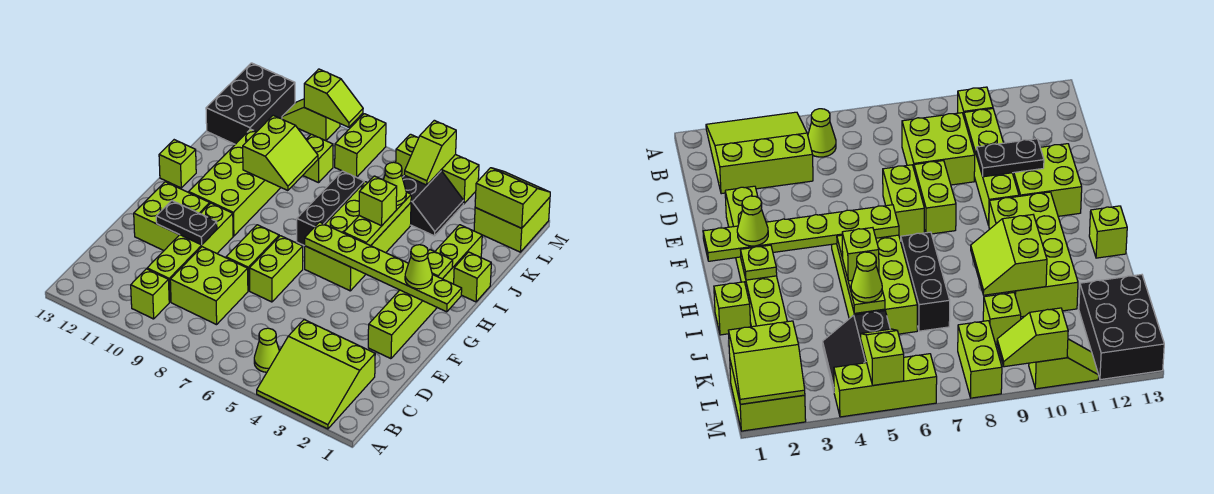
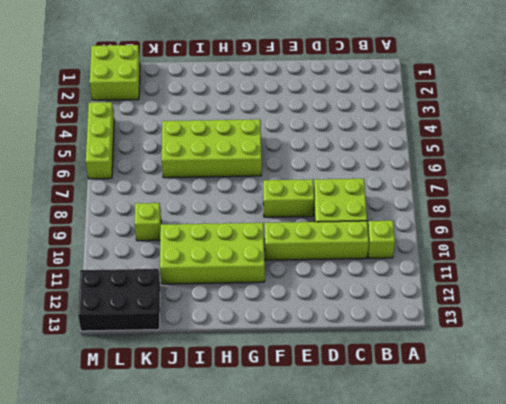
none -> lime slope A2:C4 level 1 top C
none -> lime cone B5 level 1
none -> lime brick E2:J2 level 1
none -> lime brick E7:F7 level 1

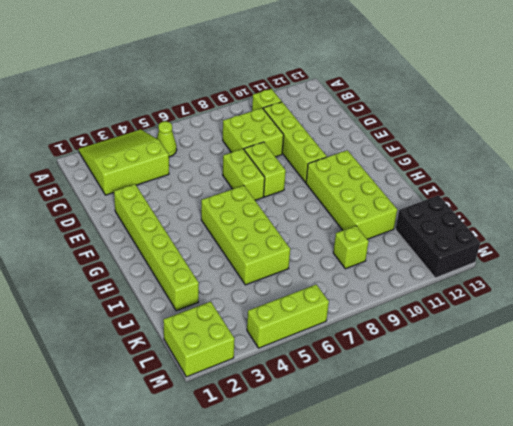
none -> lime brick E11:F12 level 1
none -> black brick H7:J7 level 1
none -> lime brick H13 level 1
none -> lime brick I1 level 1

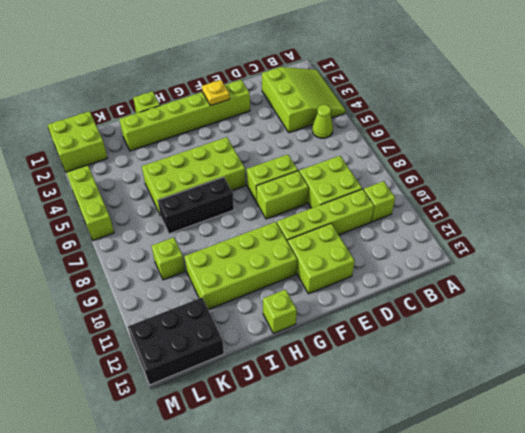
yellow plate F2 level 2 -> none
none -> black slope K4:L5 level 1 top 5
none -> lime brick L8:M8 level 1
none -> lime slope M10:M11 level 1 top 10
none -> black plate E10:E11 level 2

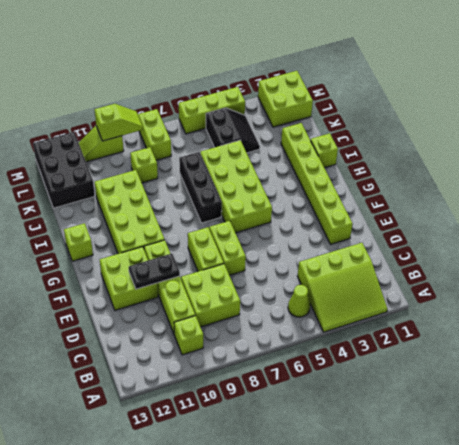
none -> lime plate G1:G6 level 2
none -> lime plate H2 level 2
none -> lime plate H5:J5 level 2
none -> lime slope I9:J10 level 2 top 10

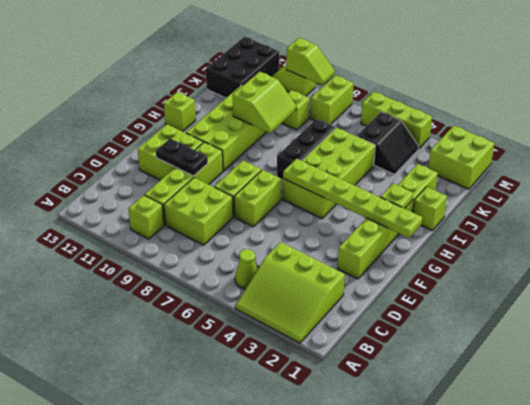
none -> lime plate H5:J5 level 2
none -> lime slope L1:M2 level 2 top L
none -> lime slope L5:M5 level 2 top M
none -> lime cone G2 level 3

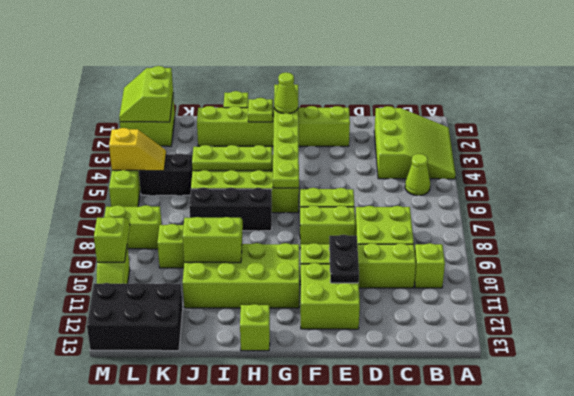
yellow slope L5:M5 level 2 top M -> lime slope L5:M5 level 2 top M
none -> lime brick I5 level 3
none -> lime cone J5 level 3

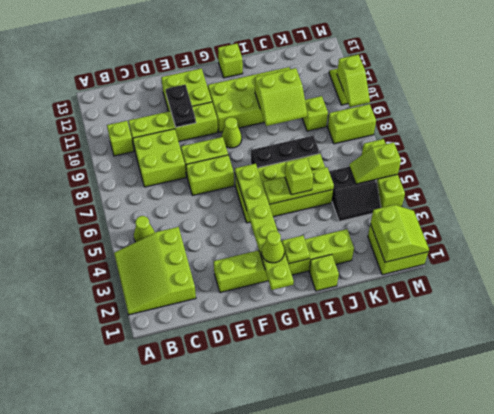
lime cone G9 level 1 -> lime cone J5 level 3
none -> black brick K12:M13 level 1

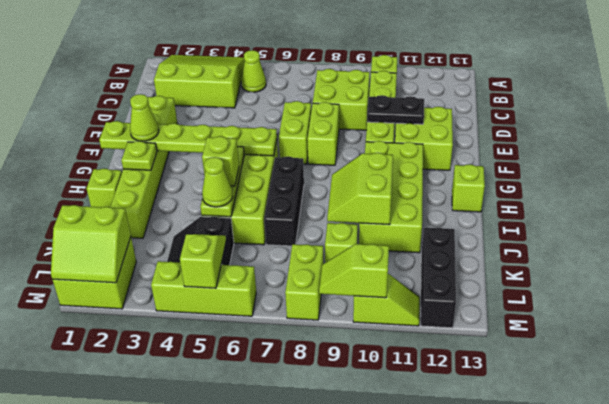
black brick K12:M12 level 1 -> black brick K12:M13 level 1

